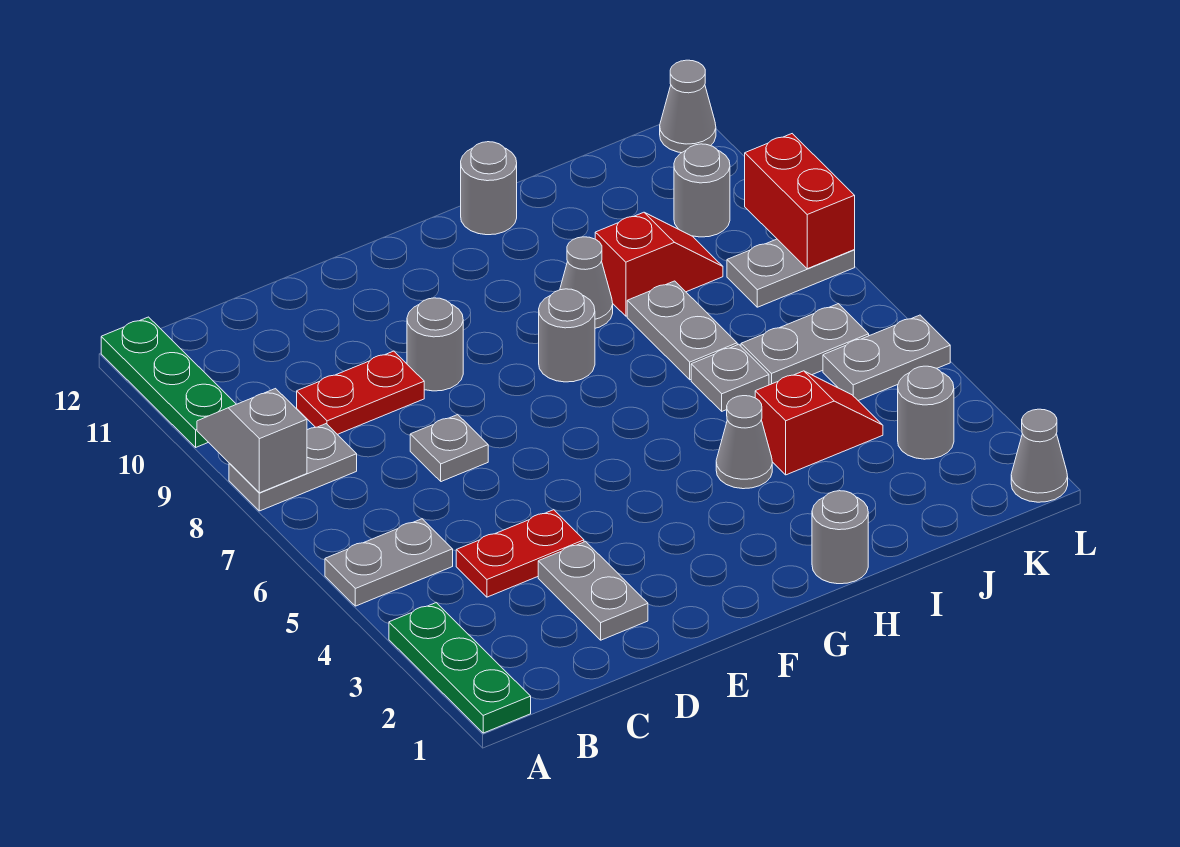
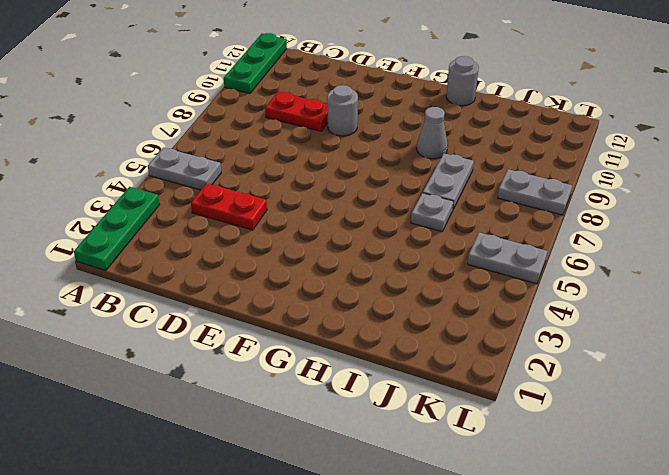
none -> grey plate A8:B8 level 1
none -> grey plate D2:D3 level 1
none -> grey plate D7 level 1

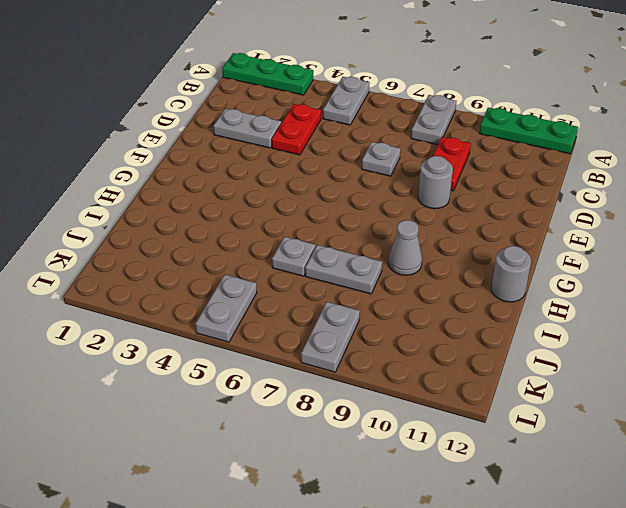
none -> grey round brick G8 level 1
none -> grey round brick H1 level 1
none -> grey cone H4 level 1

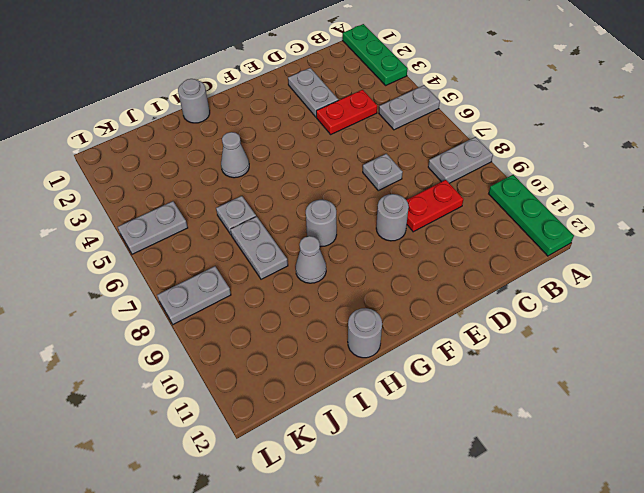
none -> red slope I4:J4 level 1 top I
none -> red slope I9:J9 level 1 top I
none -> grey plate J6:K6 level 1

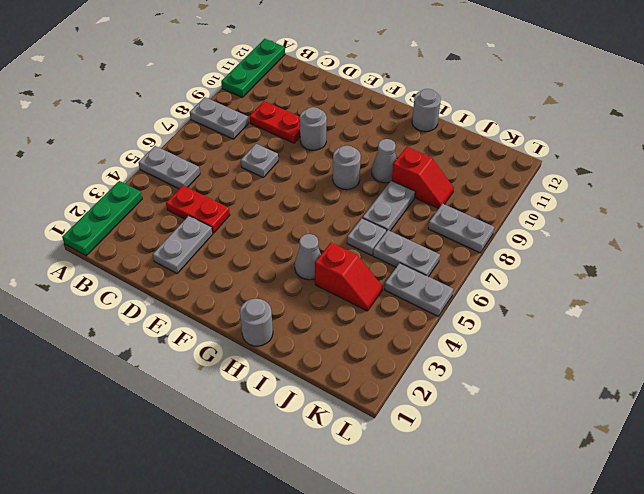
none -> grey round brick K3 level 1
none -> grey round brick K10 level 1
none -> grey cone L1 level 1

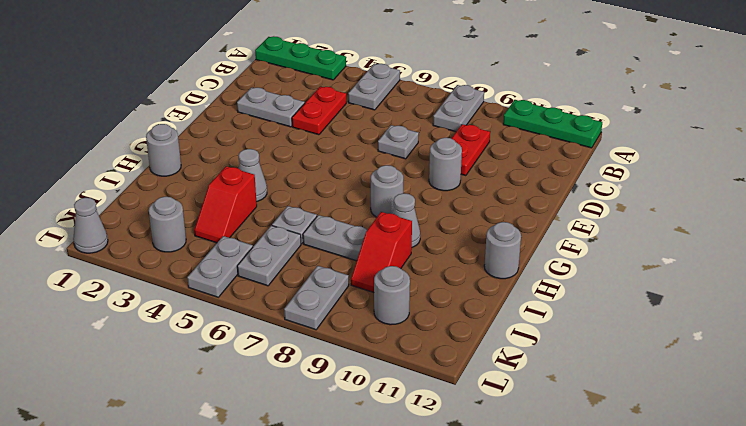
none -> grey cone L12 level 1
none -> grey slope A8:A9 level 2 top 8
none -> red brick L8:L9 level 2

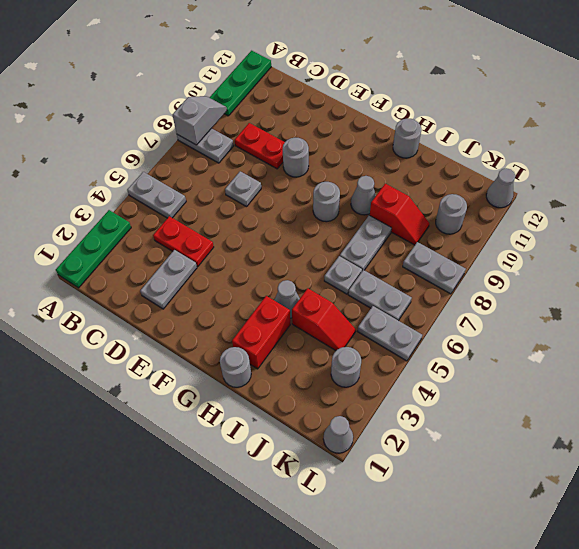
red brick H2:H3 level 1 -> red brick L8:L9 level 2

